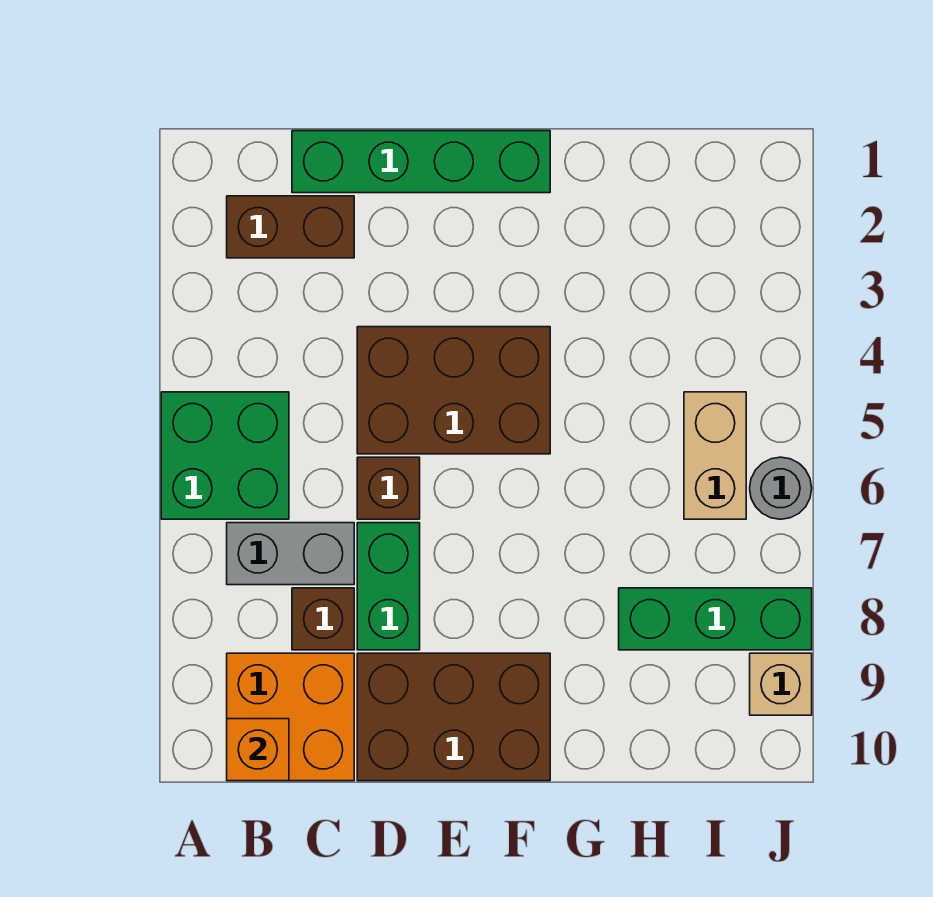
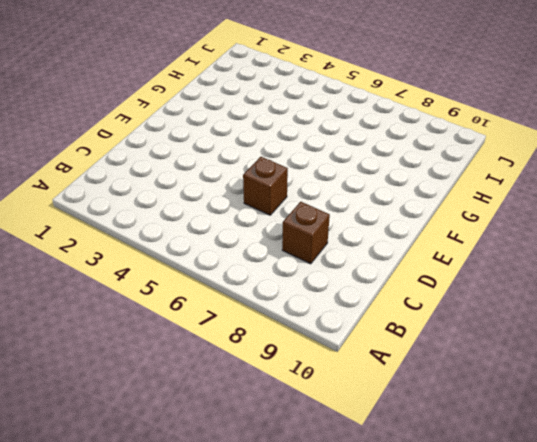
none -> green brick A5:B6 level 1
none -> brown brick B2:C2 level 1
none -> grey brick B7:C7 level 1

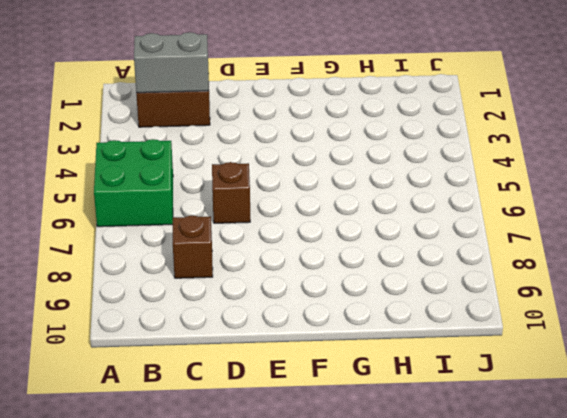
grey brick B2:C2 level 2 -> grey brick B7:C7 level 1
none -> orange brick B9:C10 level 1
none -> green brick C1:F1 level 1
none -> brown brick D4:F5 level 1

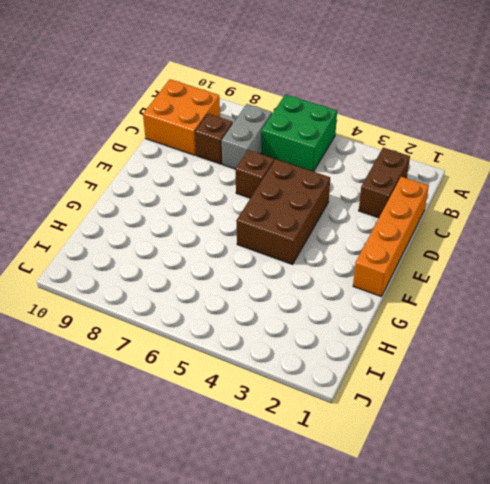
orange brick C1:F1 level 1 -> green brick C1:F1 level 1
none -> green brick D7:D8 level 1
none -> brown brick D9:F10 level 1
none -> green brick H8:J8 level 1

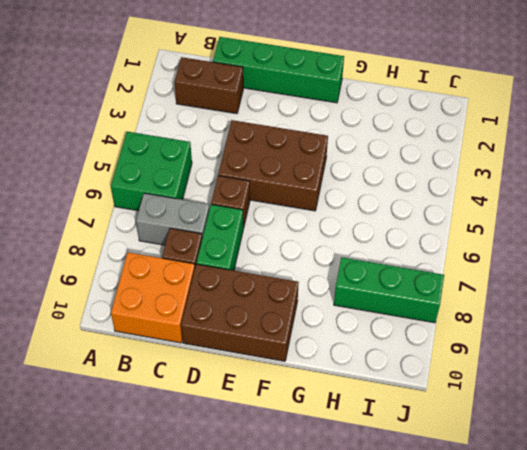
none -> tan brick I5:I6 level 1
none -> grey round brick J6 level 1
none -> tan brick J9 level 1

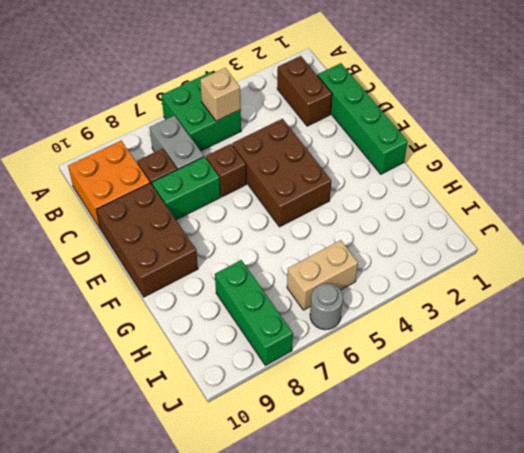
tan brick B5 level 2 -> tan brick J9 level 1
none -> orange brick B10 level 2

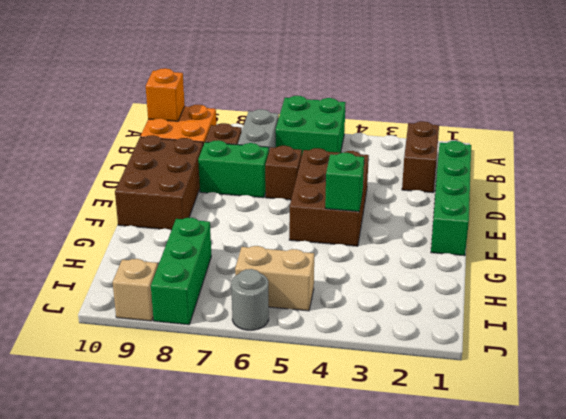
green brick F4 level 2 -> none

